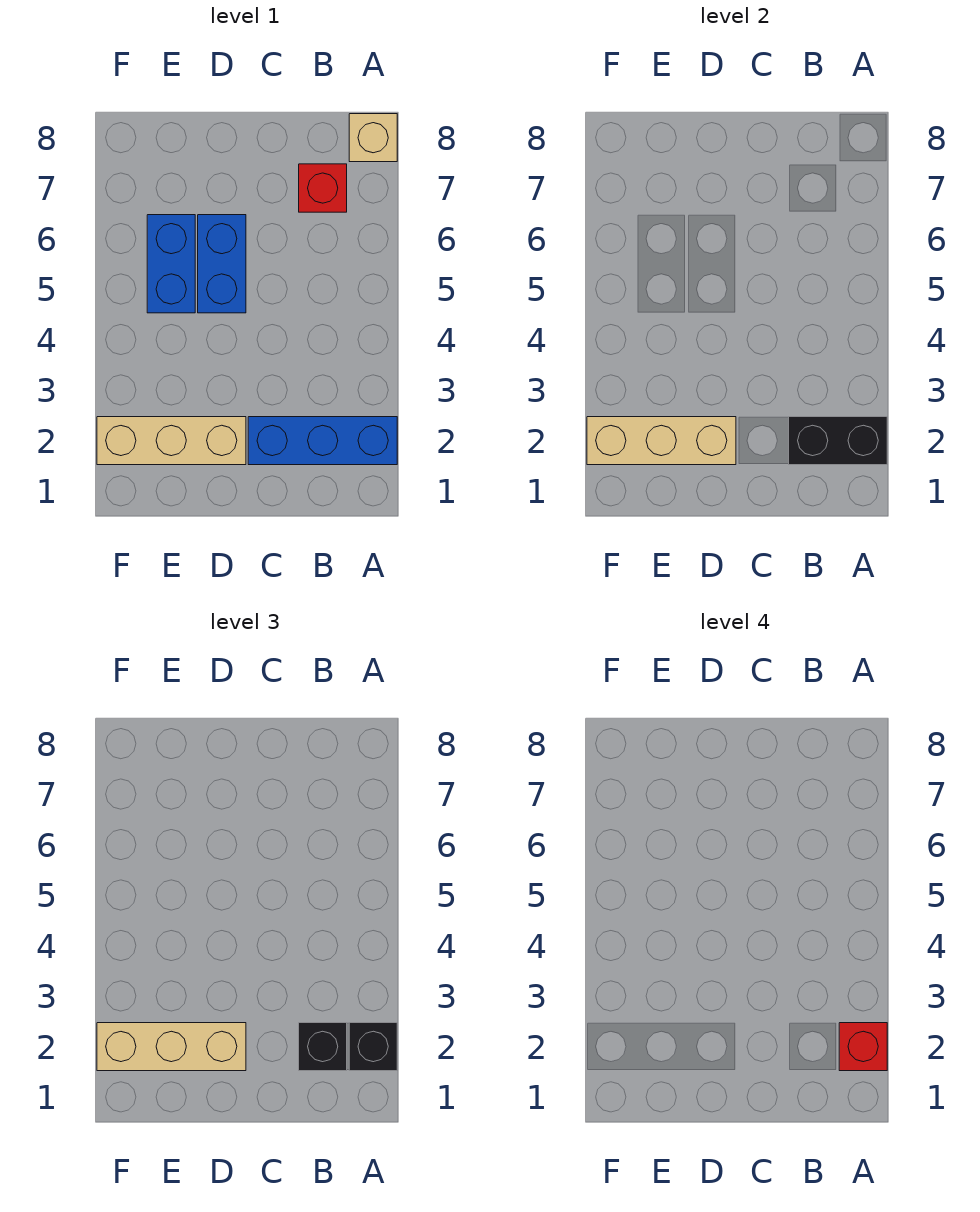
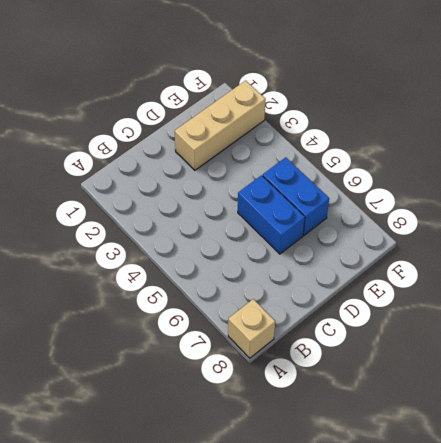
none -> blue brick A2:C2 level 1
none -> red brick B7 level 1
none -> black brick A2:B2 level 2

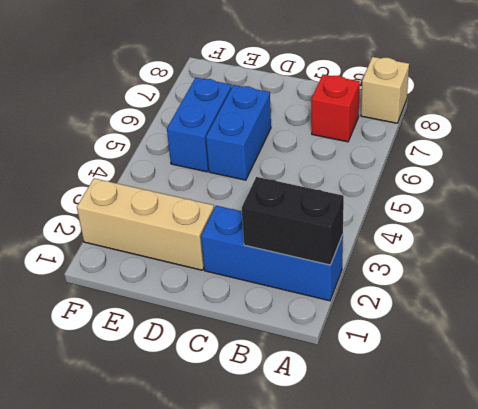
none -> tan brick D2:F2 level 2
none -> black brick A2 level 3
none -> black brick B2 level 3

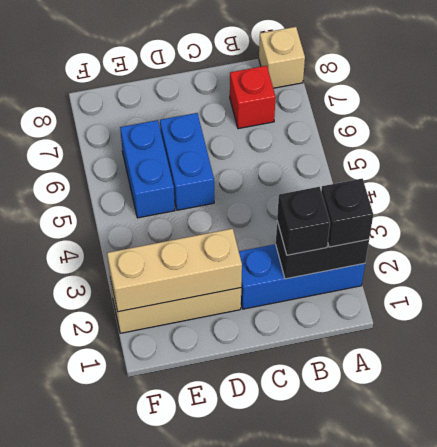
none -> tan brick D2:F2 level 3
none -> red brick A2 level 4

